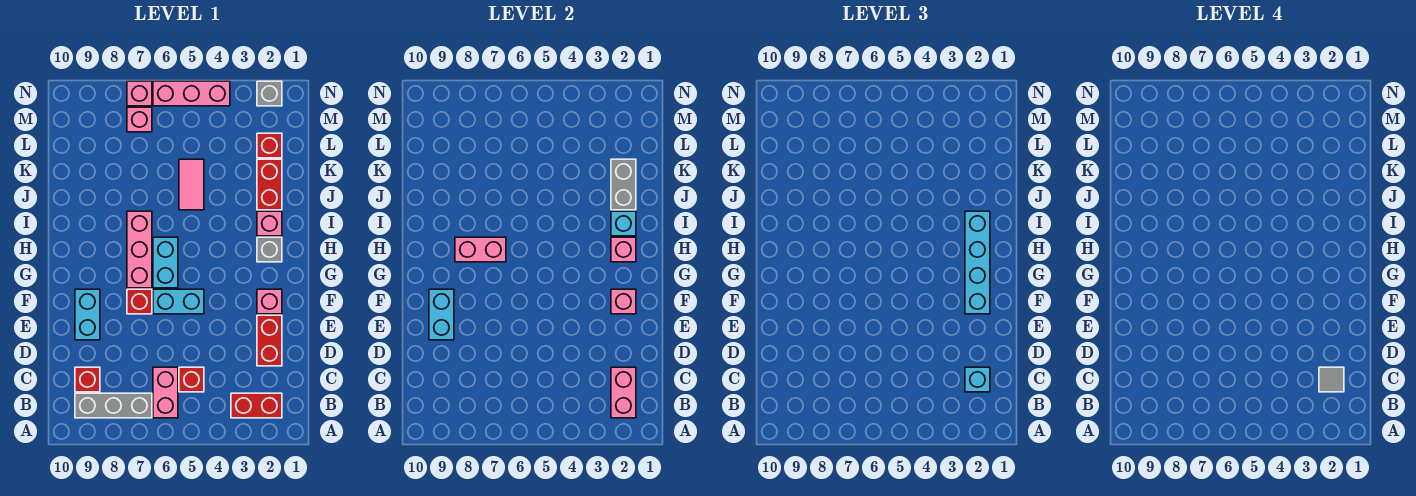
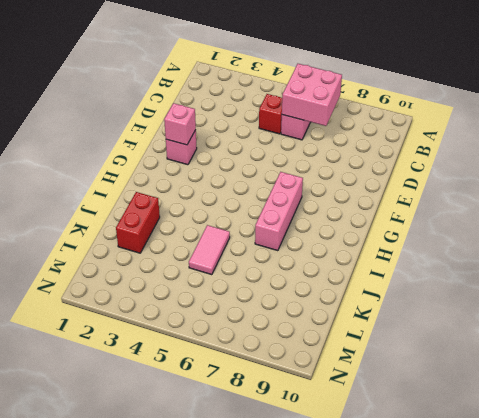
pink brick B6:C7 level 2 -> none
none -> red brick B2:B3 level 1
none -> grey brick B7:B9 level 1
none -> red brick C9 level 1
none -> red brick D2:E2 level 1

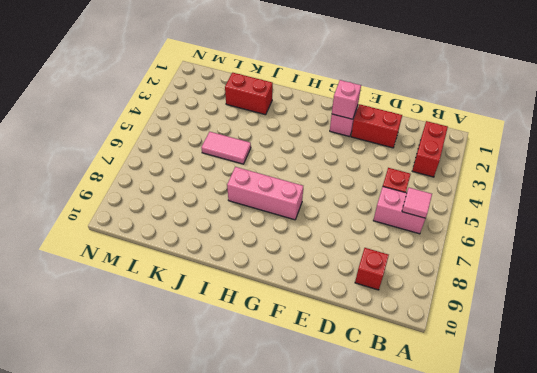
pink tile B6 level 2 -> none
none -> grey brick B7:B9 level 1
none -> cyan brick E9:F9 level 1
none -> cyan brick F5:F6 level 1
none -> red brick F7 level 1

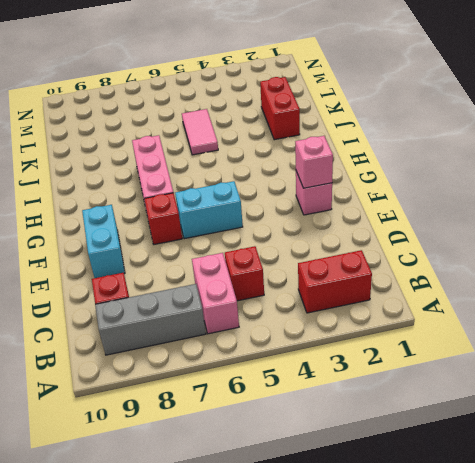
none -> red brick D2:E2 level 1
none -> cyan brick G6:H6 level 1
none -> grey brick H2 level 1
none -> pink brick I2 level 1

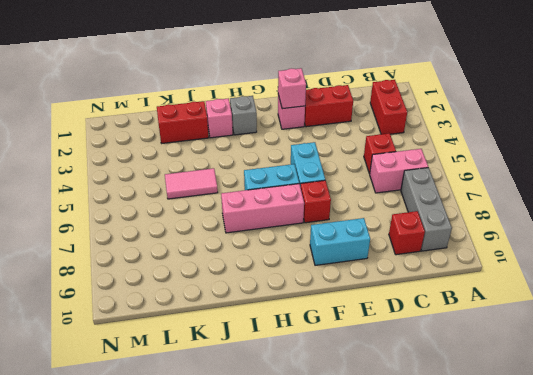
none -> red brick L2 level 1
none -> pink brick M7 level 1
none -> grey brick N2 level 1
none -> pink brick N4:N6 level 1

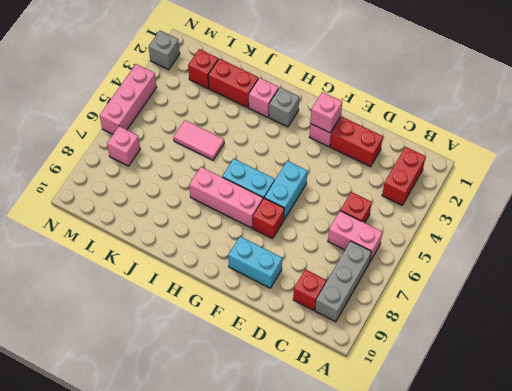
none -> pink brick N7 level 1
none -> pink brick B2:C2 level 2
none -> cyan brick E9:F9 level 2
none -> pink brick H2 level 2

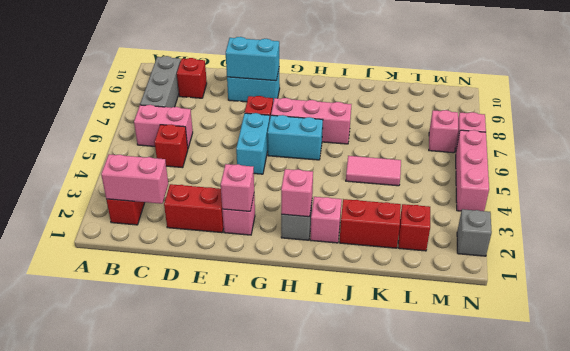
none -> pink brick H7:H8 level 2
none -> cyan brick I2 level 2
none -> grey brick J2:K2 level 2
none -> cyan brick C2 level 3

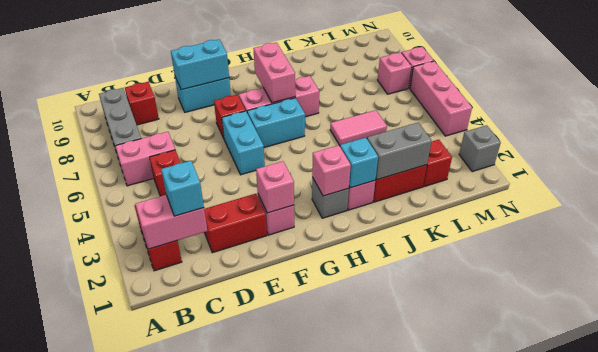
none -> cyan brick F2:I2 level 3
none -> grey tile C2 level 4

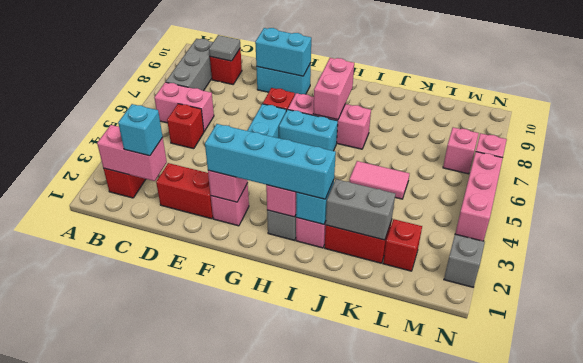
grey tile C9 level 2 -> grey tile C2 level 4

